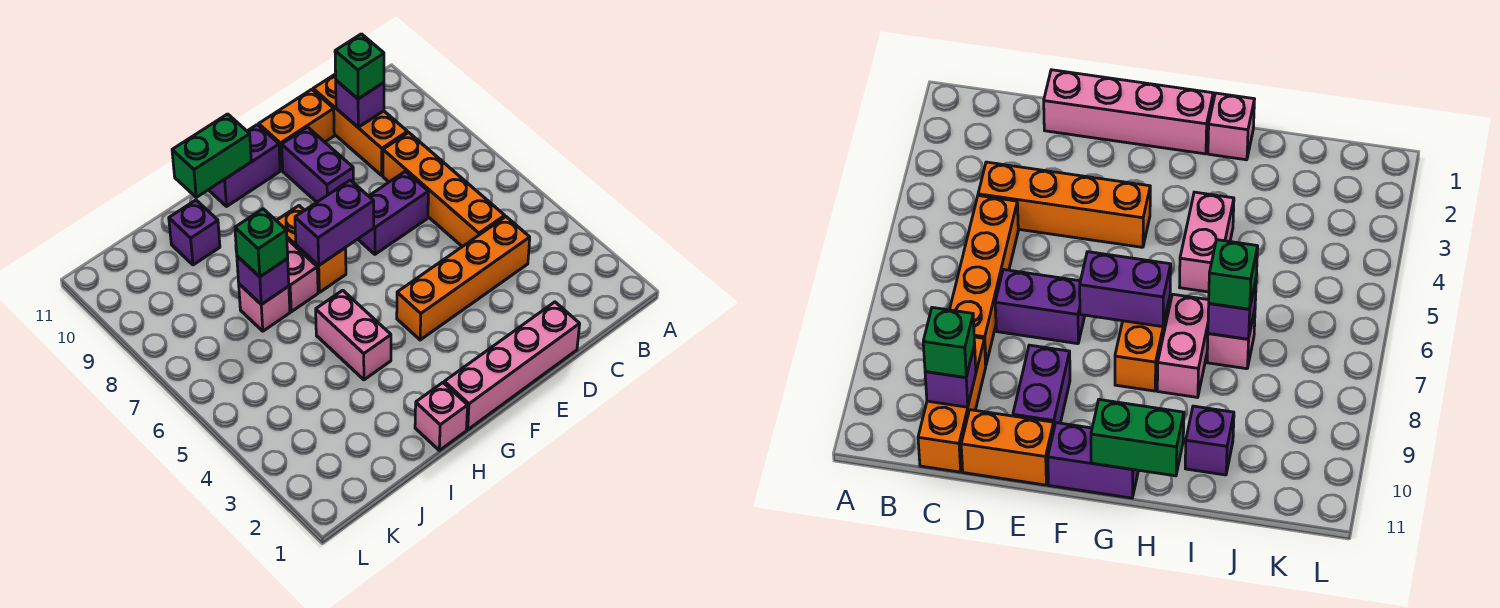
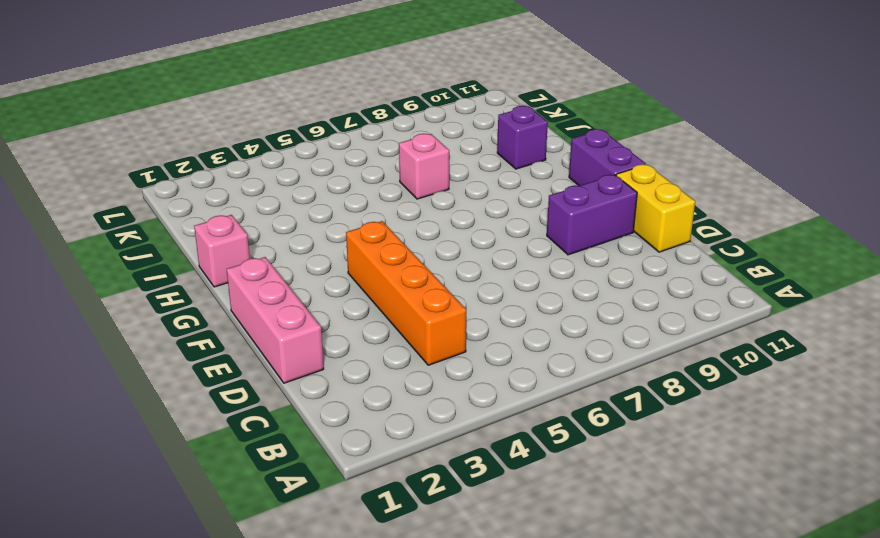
pink brick D1:F1 level 1 -> pink brick D1:G1 level 1
yellow brick D11:E11 level 1 -> orange brick D11:E11 level 1
none -> orange brick C5:C8 level 1
none -> orange brick C9:C11 level 1
none -> purple brick D7:E7 level 1

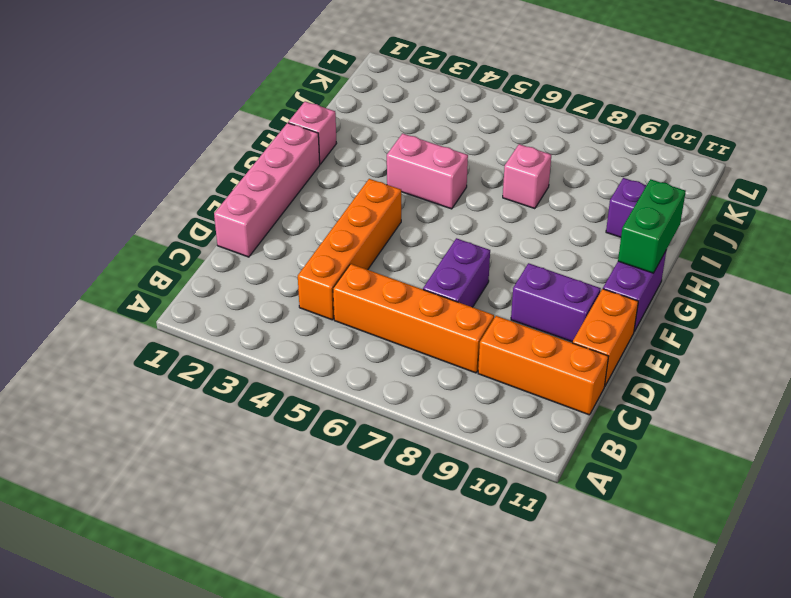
none -> orange brick G7:G8 level 1
none -> pink brick H7:H8 level 1
none -> purple brick C10 level 2

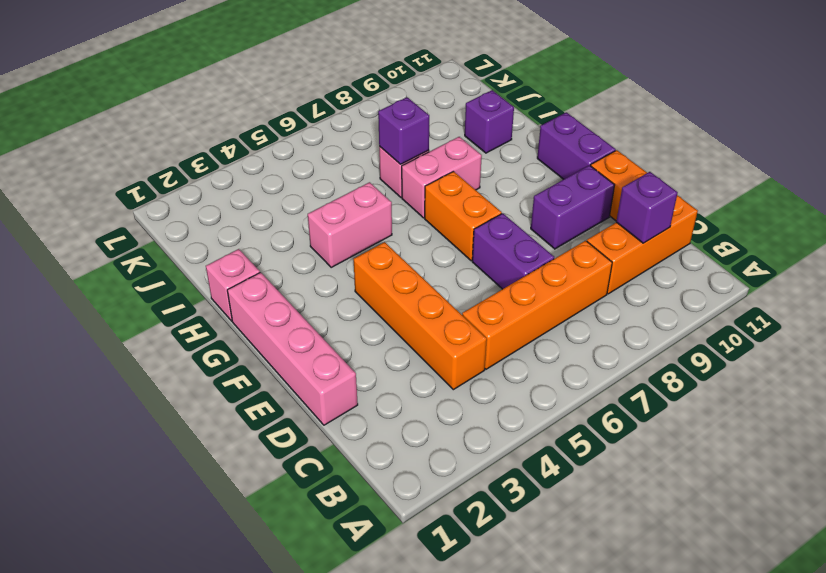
orange brick F7:G7 level 1 -> orange brick G7:G8 level 1
none -> purple brick F7:G7 level 2
none -> green brick G11:H11 level 2
none -> green brick C10 level 3

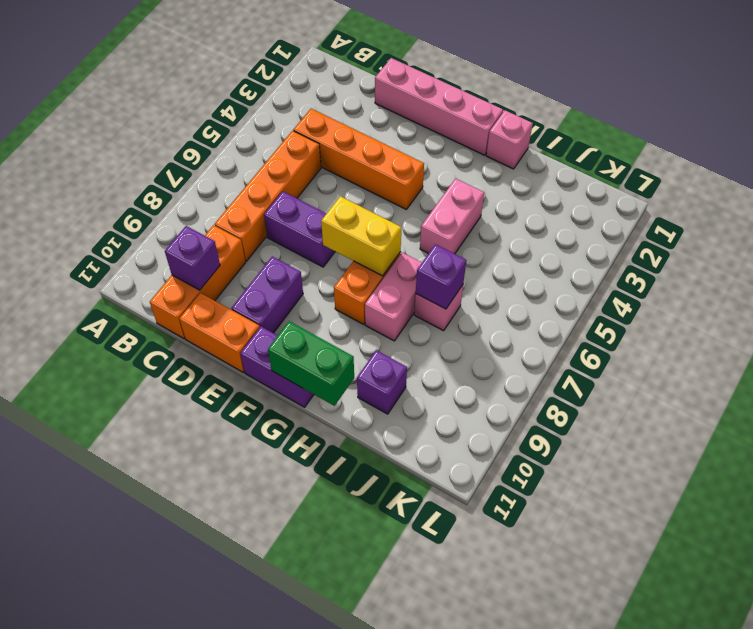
yellow brick F7:G7 level 2 -> purple brick F7:G7 level 2
none -> green brick C10 level 3
none -> green brick I7 level 3

